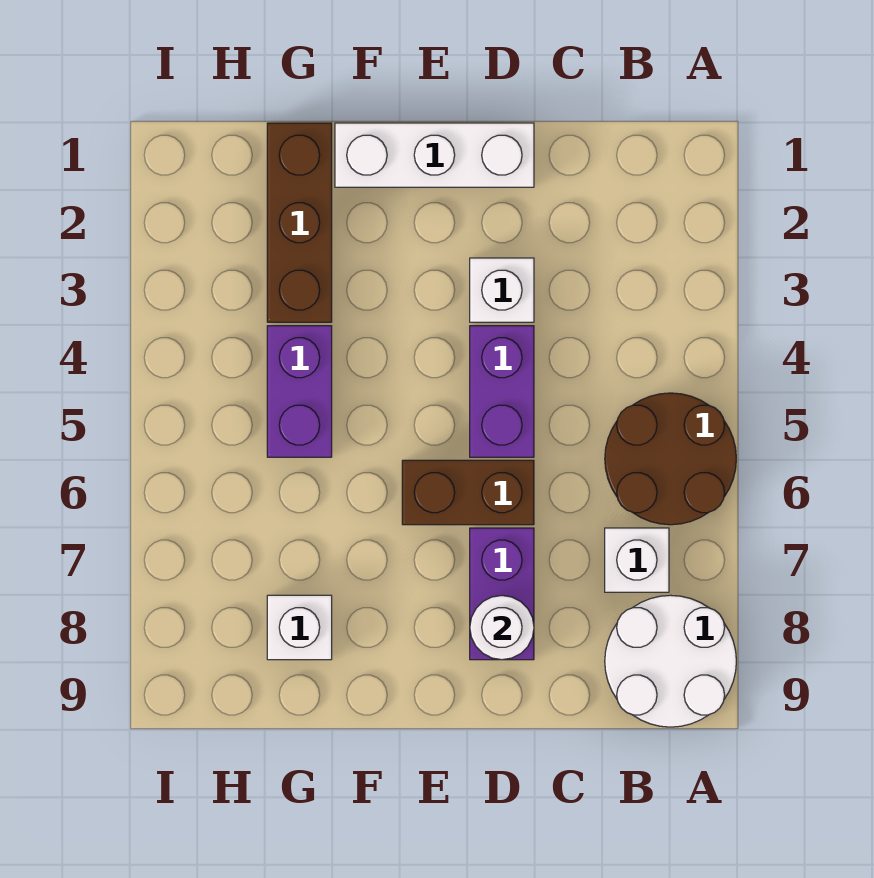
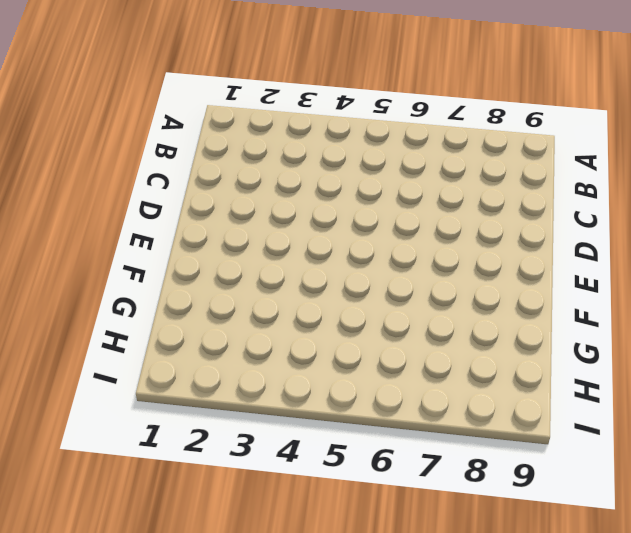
none -> brown round brick A5:B6 level 1
none -> white round brick A8:B9 level 1
none -> white brick B7 level 1

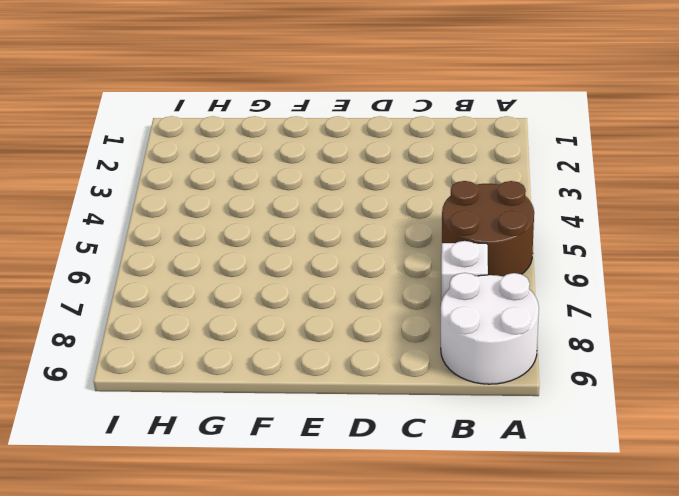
none -> white brick D1:F1 level 1
none -> white brick D3 level 1
none -> purple brick D4:D5 level 1

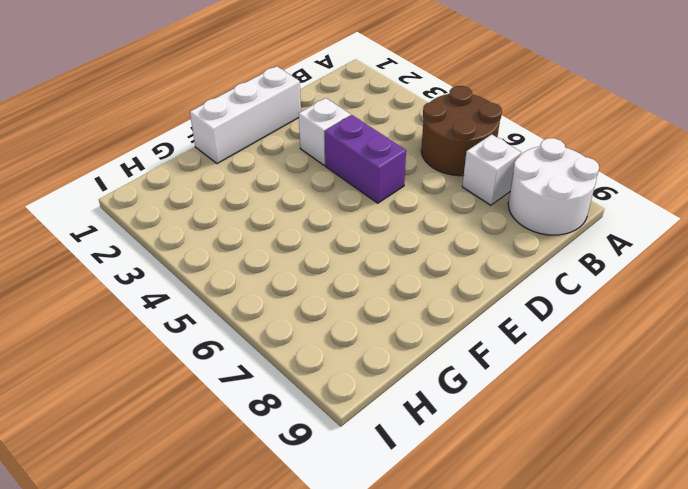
none -> brown brick D6:E6 level 1
none -> purple brick D7:D8 level 1
none -> brown brick G1:G3 level 1

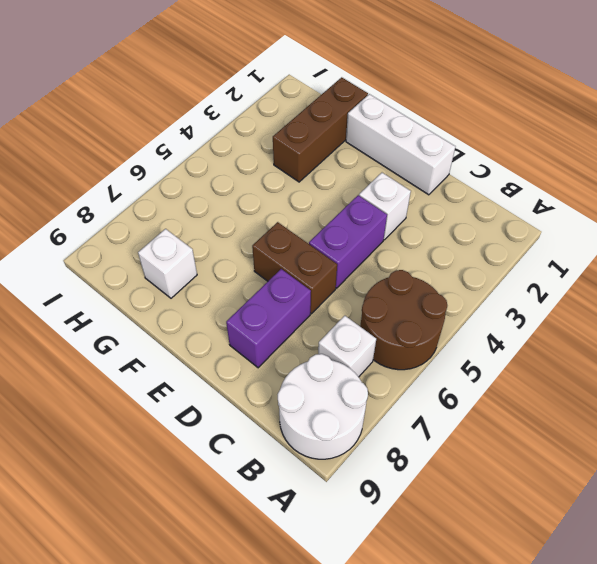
none -> purple brick G4:G5 level 1
none -> white round brick D8 level 2

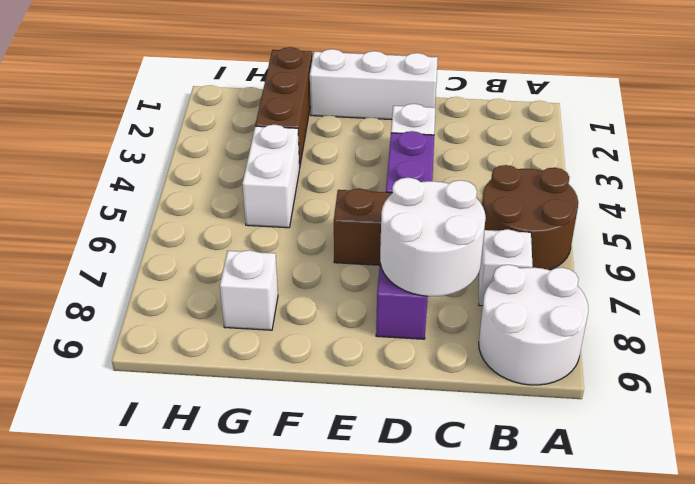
white round brick C7:D8 level 2 -> white round brick D8 level 2
white brick G4:G5 level 1 -> purple brick G4:G5 level 1

